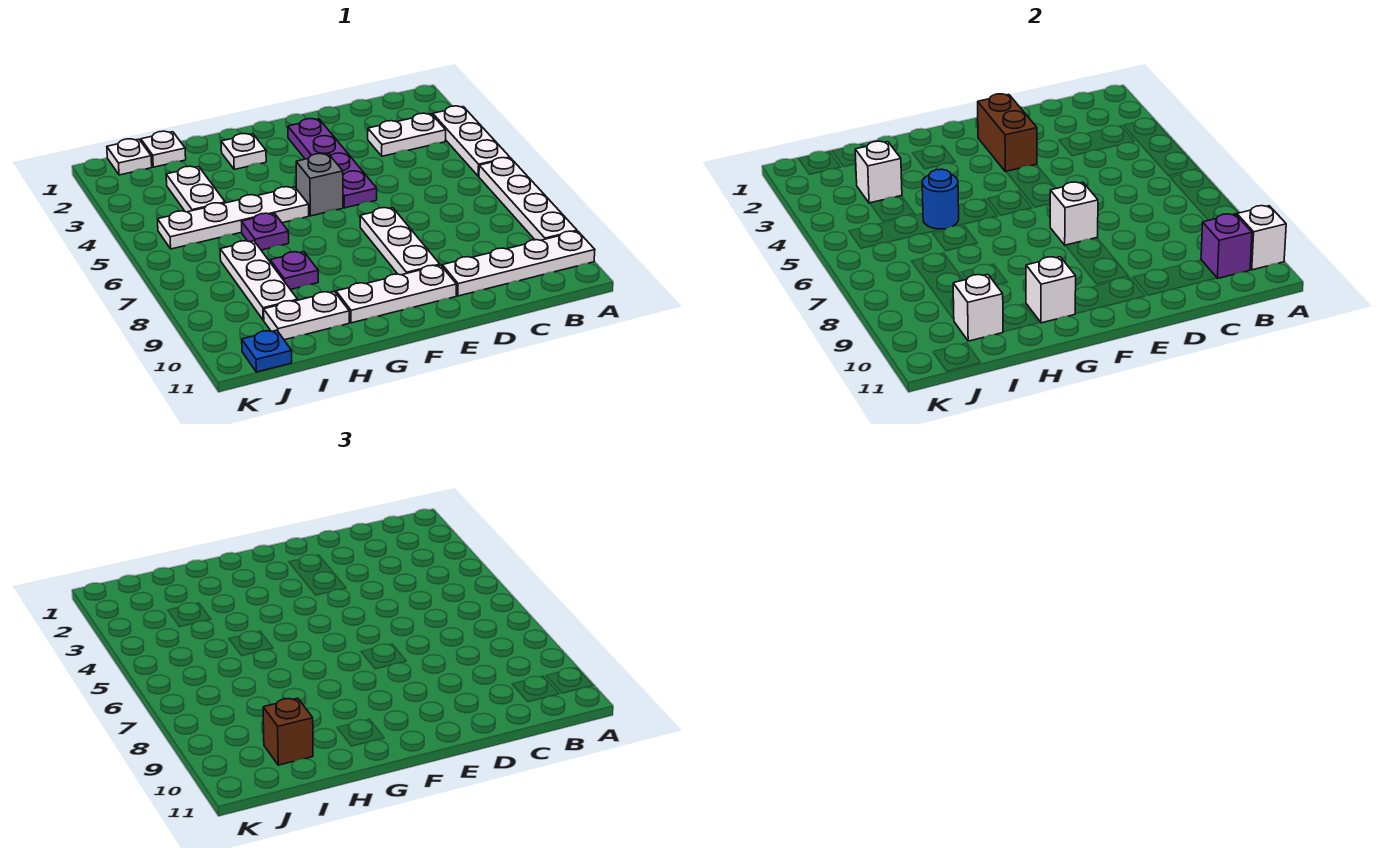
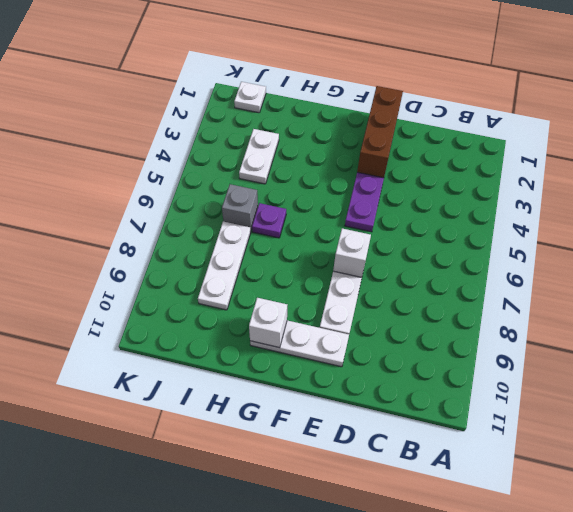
brown brick E1:E3 level 2 -> brown brick E2:E3 level 2
grey brick I6 level 1 -> grey brick F5 level 1
none -> white plate A3:A5 level 1
none -> white plate A6:A9 level 1
none -> white plate A10:D10 level 1

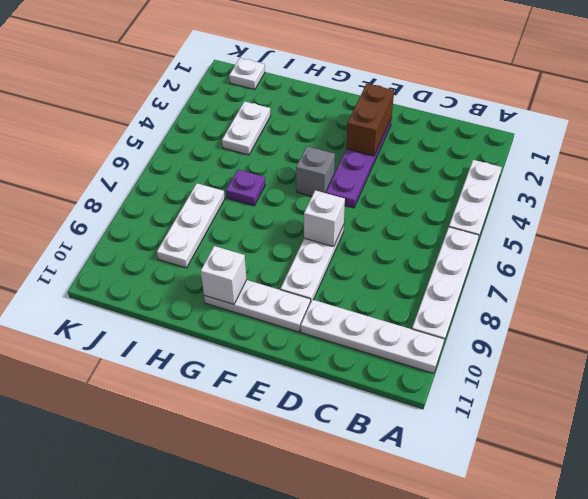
none -> white plate B3:C3 level 1
none -> white plate G2 level 1
none -> white plate G5:J5 level 1

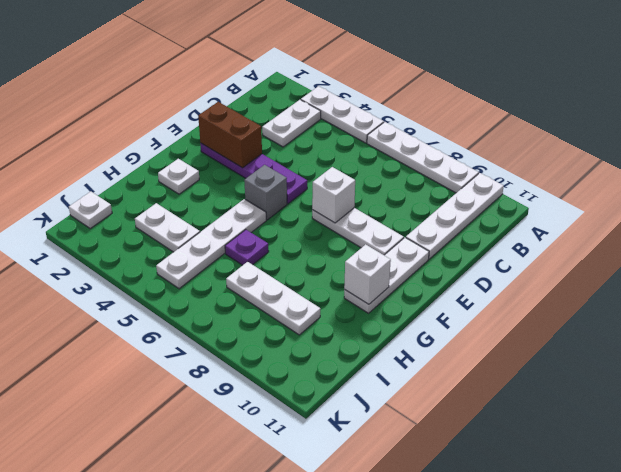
none -> purple plate H8 level 1
none -> white plate H10:I10 level 1
none -> white plate I1 level 1

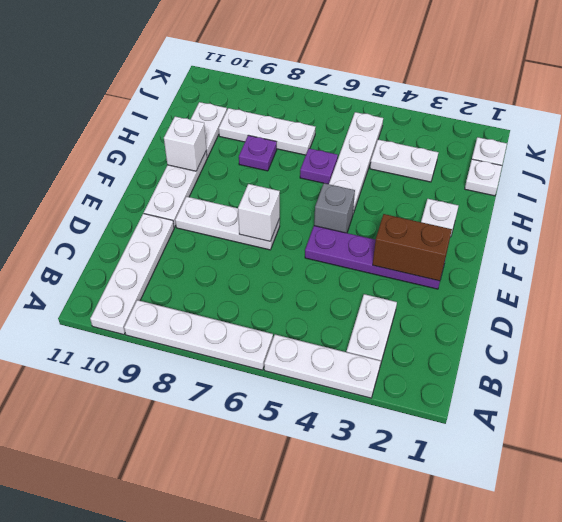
none -> blue plate J11 level 1
none -> white brick A10 level 2
none -> purple brick B10 level 2

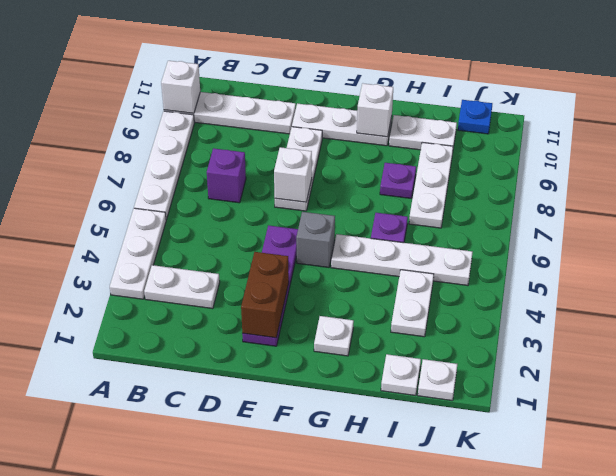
purple brick C7 level 1 -> purple brick B10 level 2
none -> blue round brick H5 level 2
none -> white brick I3 level 2
none -> white brick I10 level 2

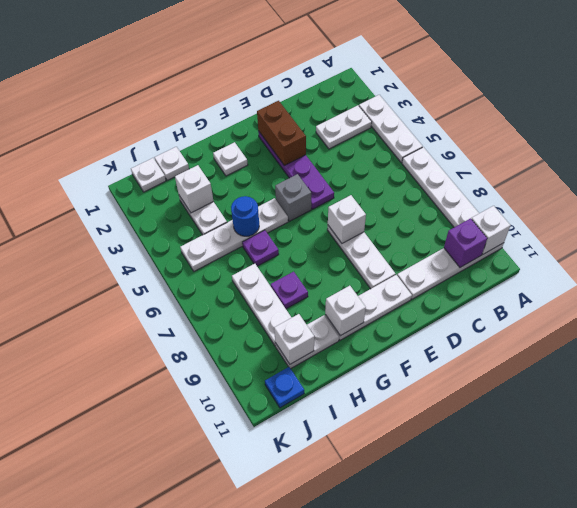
none -> brown brick I10 level 3

